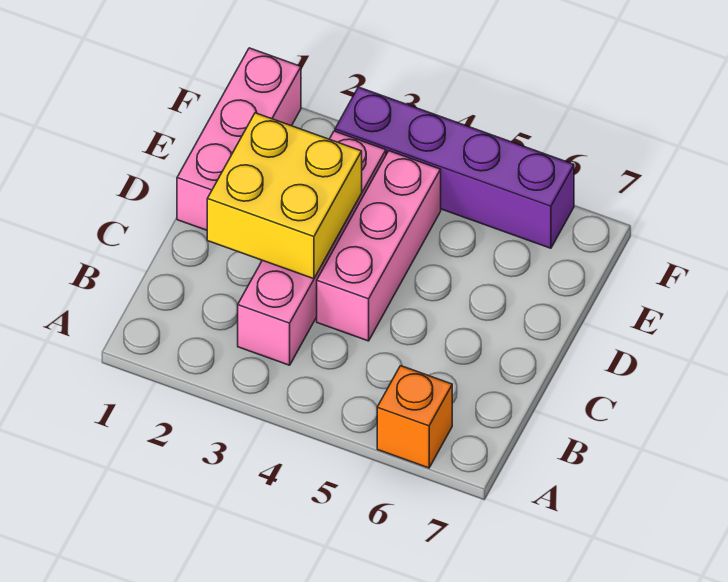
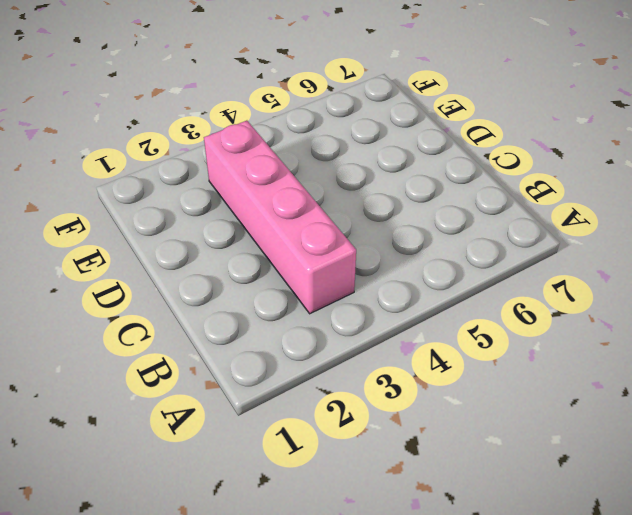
none -> orange brick A6 level 1
none -> pink brick C4:E4 level 1

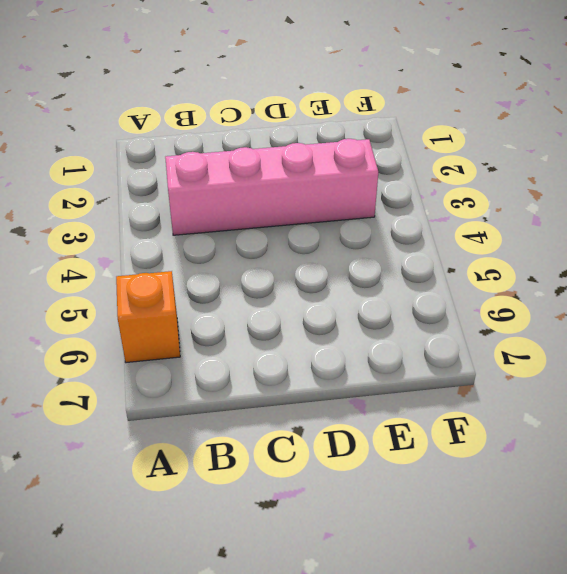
none -> pink brick C4:E4 level 1
none -> pink brick D1:F1 level 1

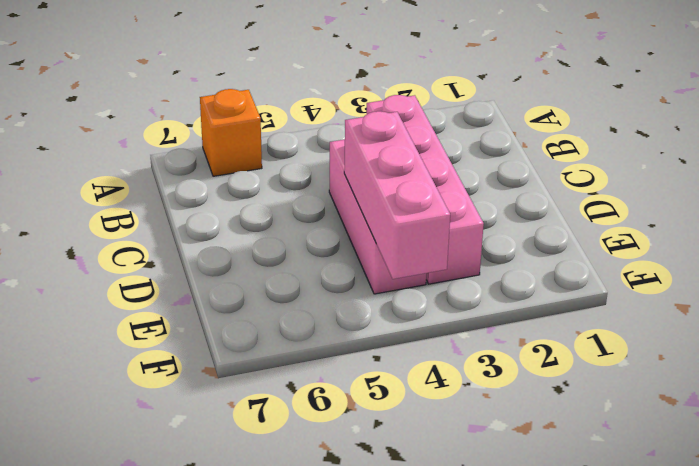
pink brick D4:F4 level 2 -> pink brick D1:F1 level 1
none -> purple brick F3:F6 level 1
none -> yellow brick C2:D3 level 2

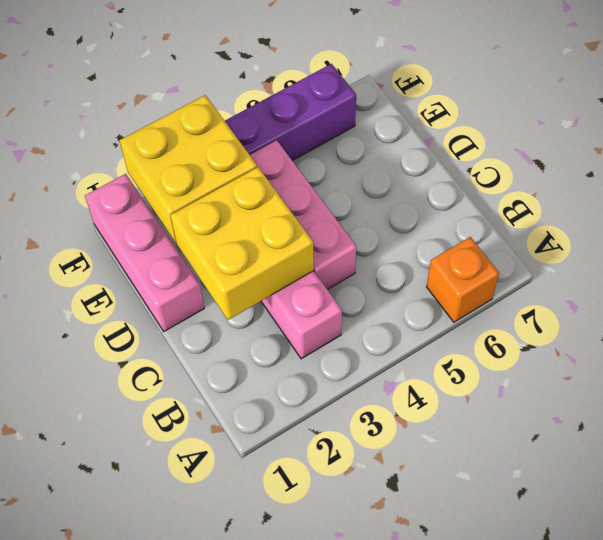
yellow brick E2:F3 level 2 -> none

